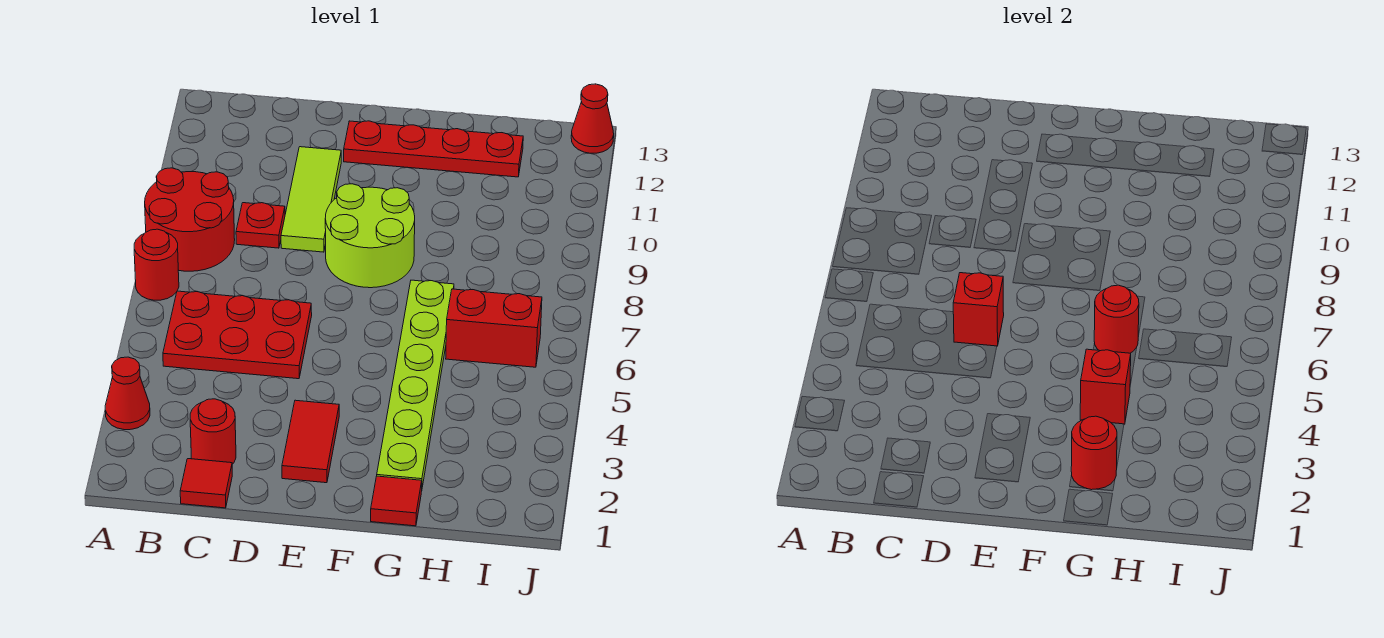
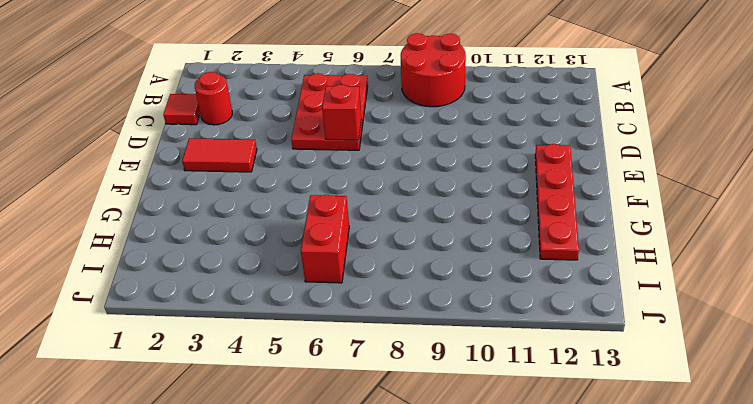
none -> red cone A3 level 1
none -> red round brick A7 level 1
none -> red plate C9 level 1

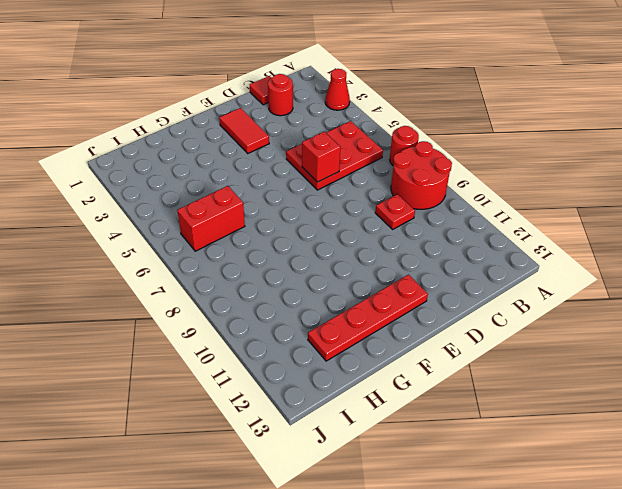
none -> lime tile D9:D11 level 1
none -> lime round brick E8:F9 level 1
none -> red tile G1 level 1

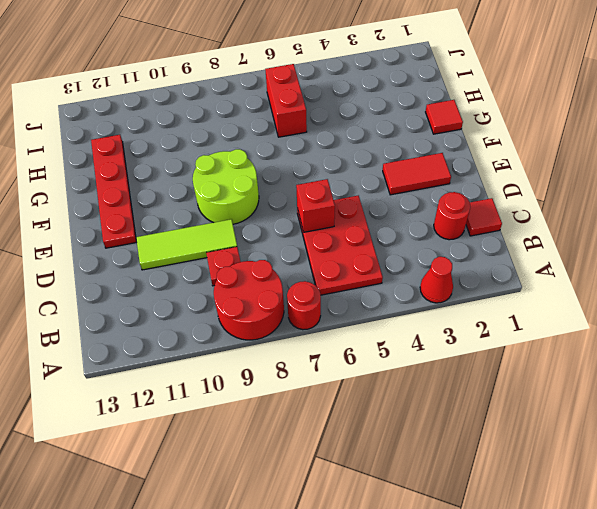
none -> lime plate G2:G7 level 1
none -> red cone J13 level 1
none -> red round brick G2 level 2

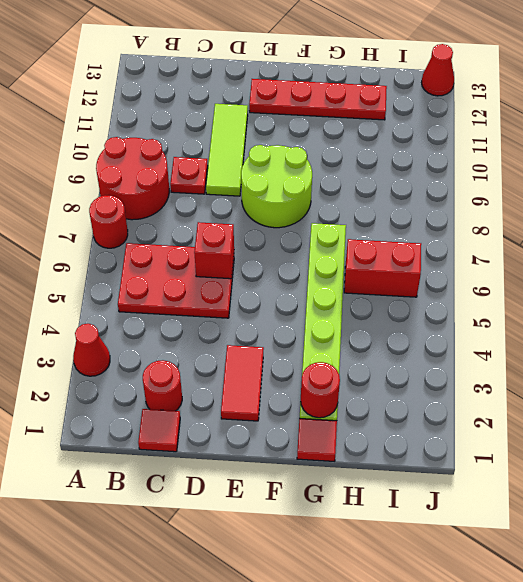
none -> red brick G4 level 2
none -> red round brick G6 level 2

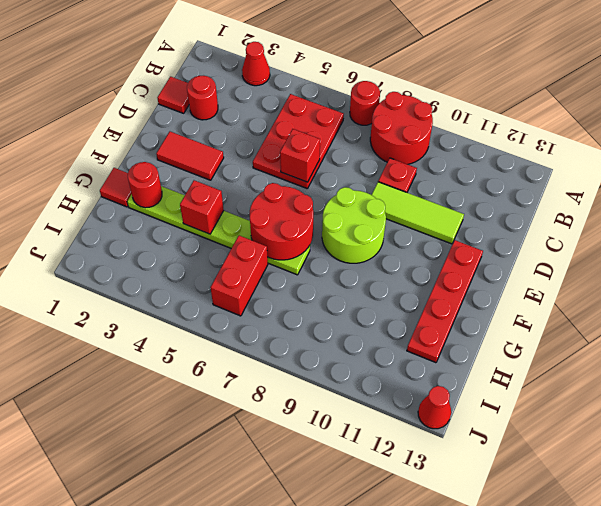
red round brick F6:G7 level 2 -> red round brick G6 level 2

